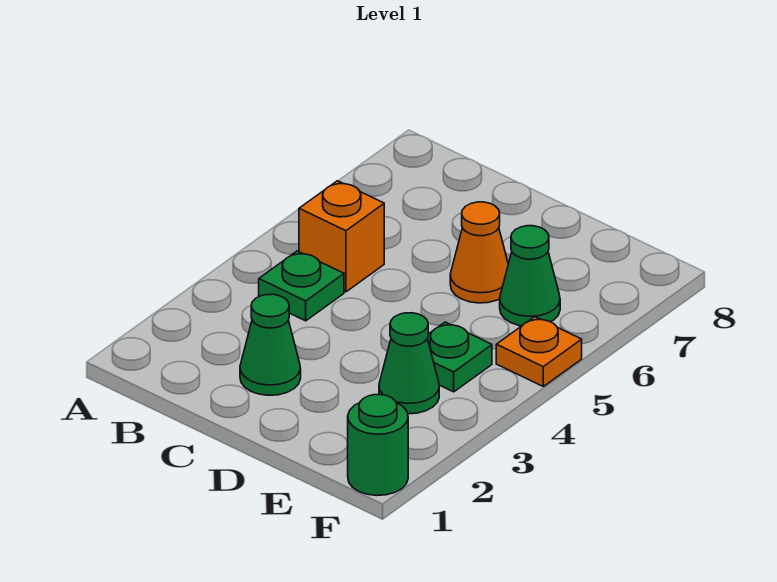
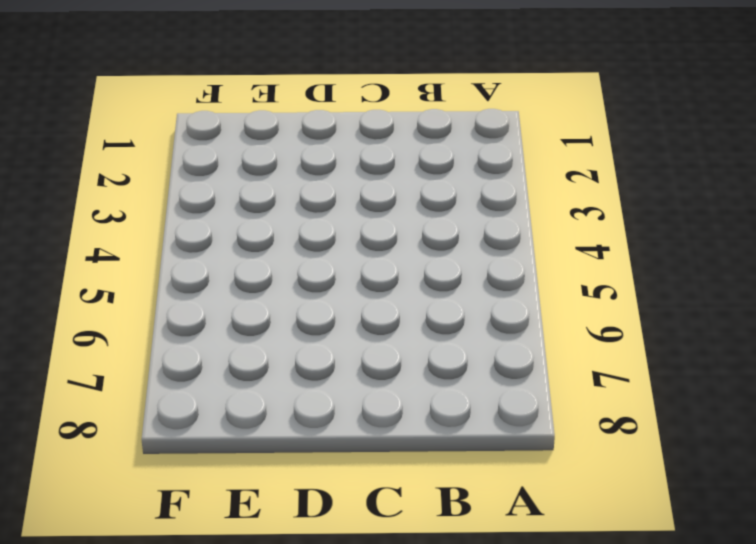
none -> green plate B4 level 1
none -> orange brick B5 level 1

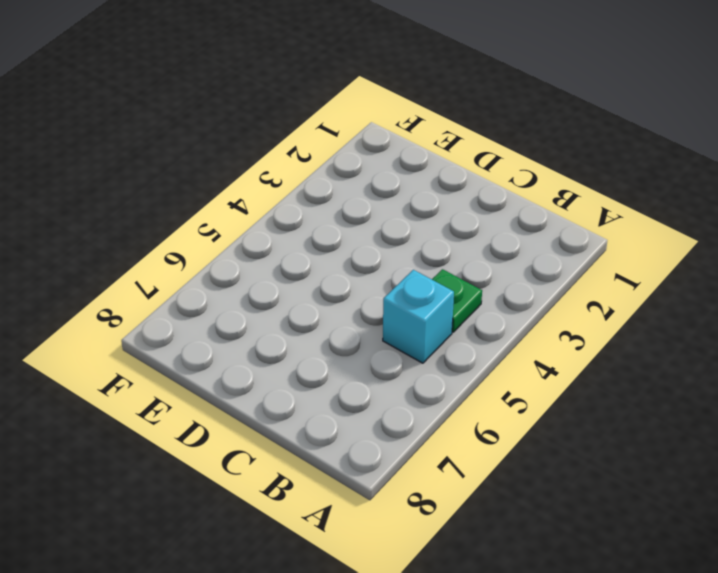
cyan brick B5 level 1 -> orange brick B5 level 1
none -> green cone C2 level 1
none -> orange cone D6 level 1

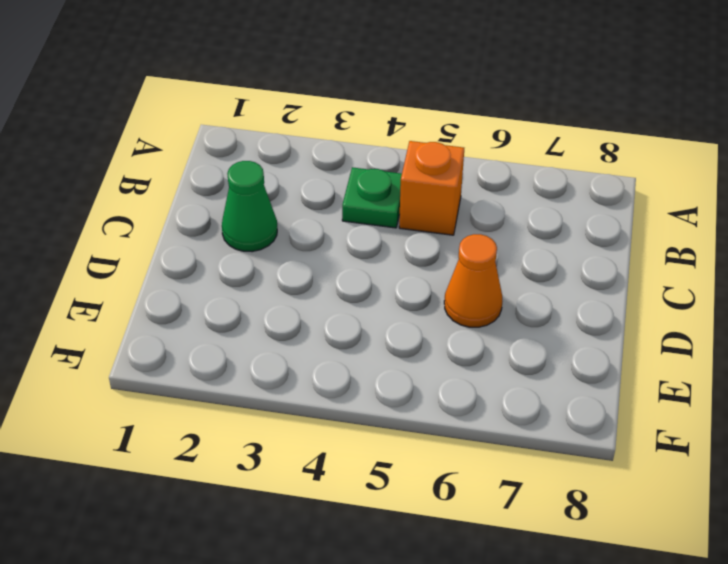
none -> green cone E3 level 1
none -> green plate E4 level 1

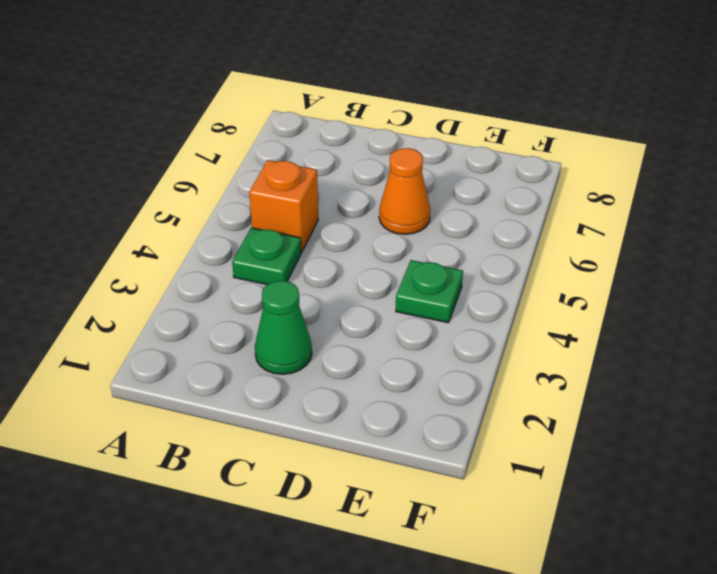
none -> green cone E3 level 1
none -> green cone E6 level 1

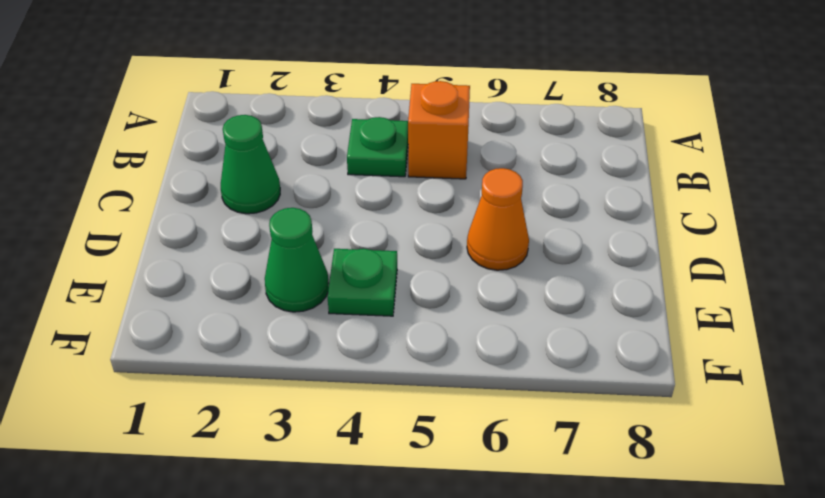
none -> green cone E6 level 1
none -> green round brick F1 level 1

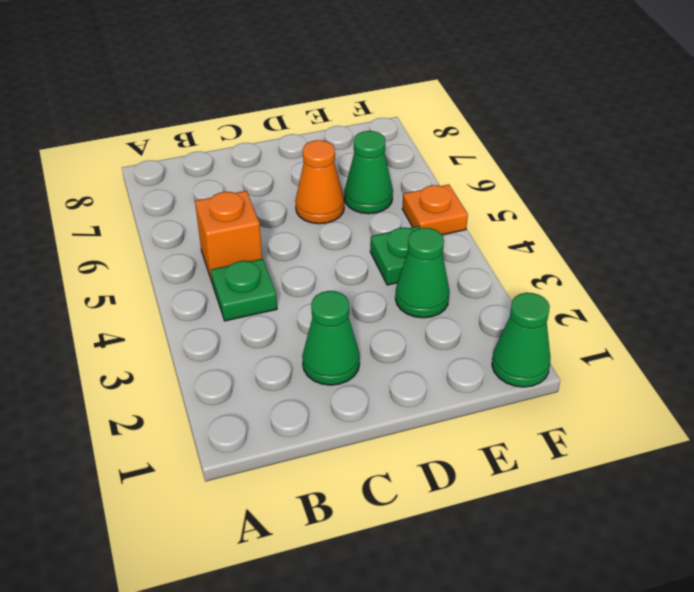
green cone F1 level 1 -> green round brick F1 level 1

